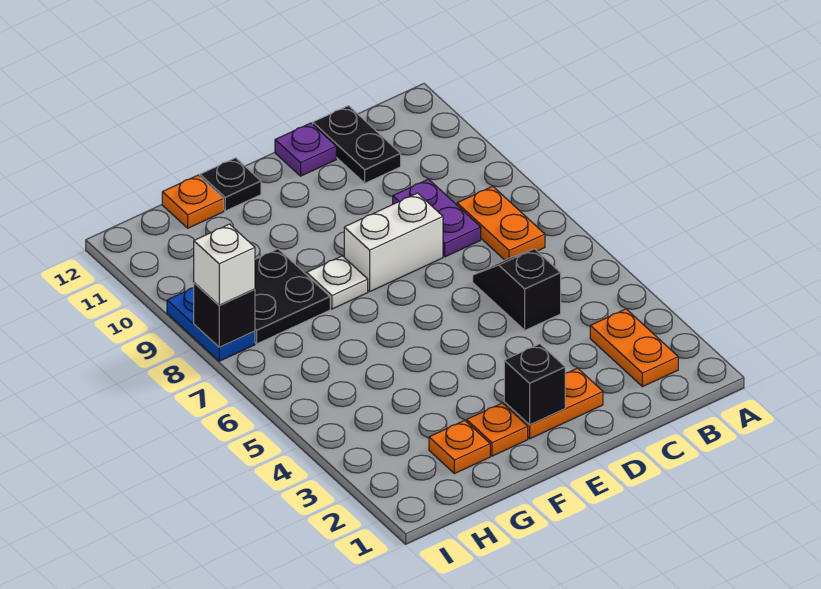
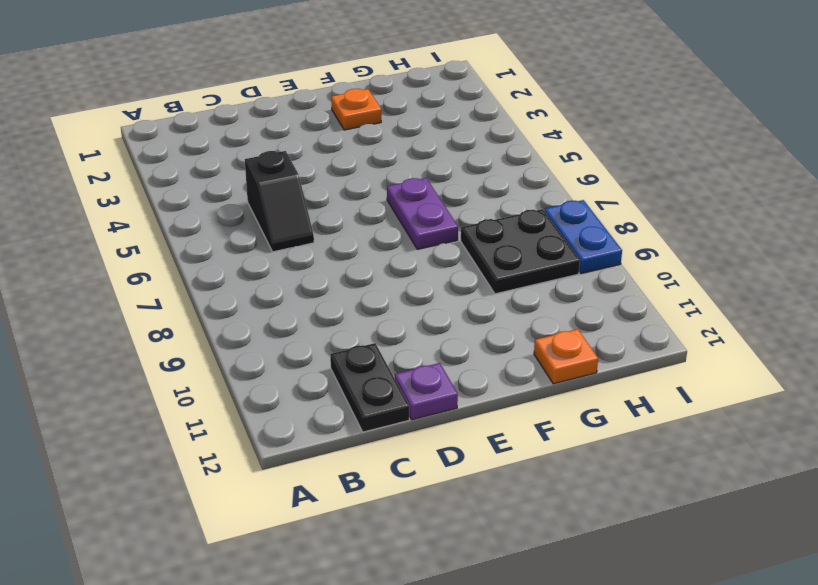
purple plate F6:F7 level 1 -> purple plate C8:C9 level 1
none -> orange plate B2:B3 level 1
none -> orange plate B7:B8 level 1
none -> orange plate D2:E2 level 1

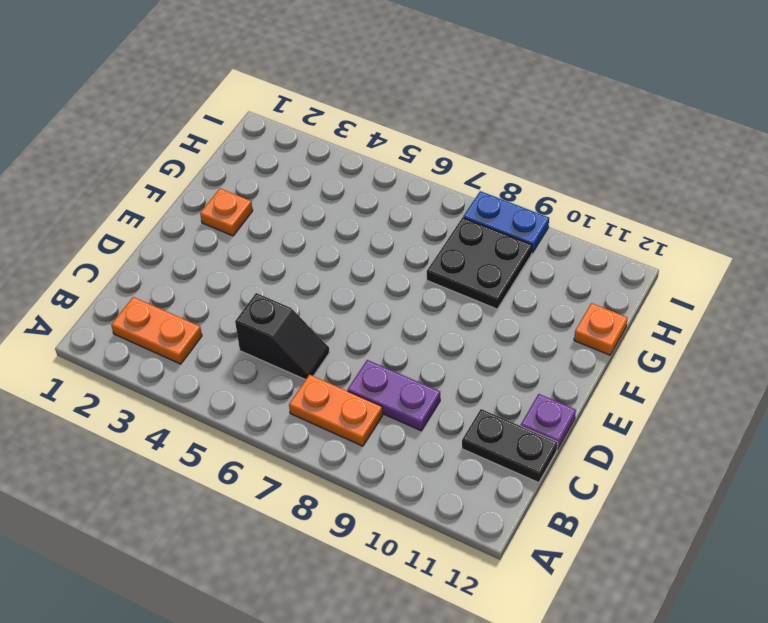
none -> orange plate D2:E2 level 1
none -> white brick D8:E8 level 1
none -> white plate F8 level 1

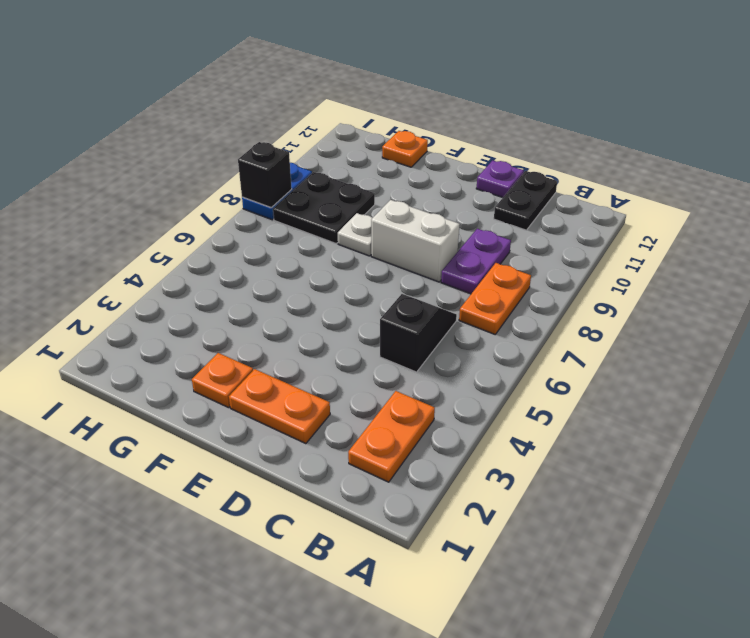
none -> black plate F12 level 1
none -> orange plate G2 level 1
none -> black brick E2 level 2

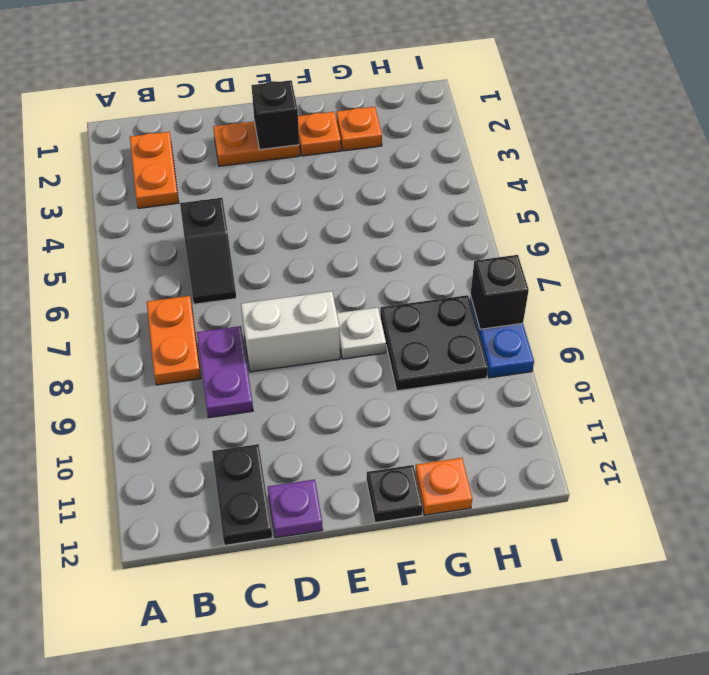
none -> white brick I8 level 3

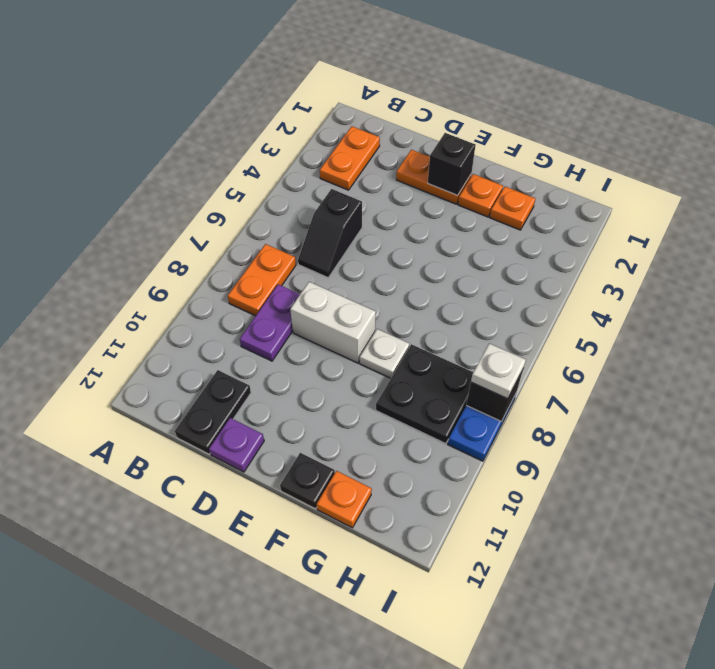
white plate I8 level 3 -> white brick I8 level 3

